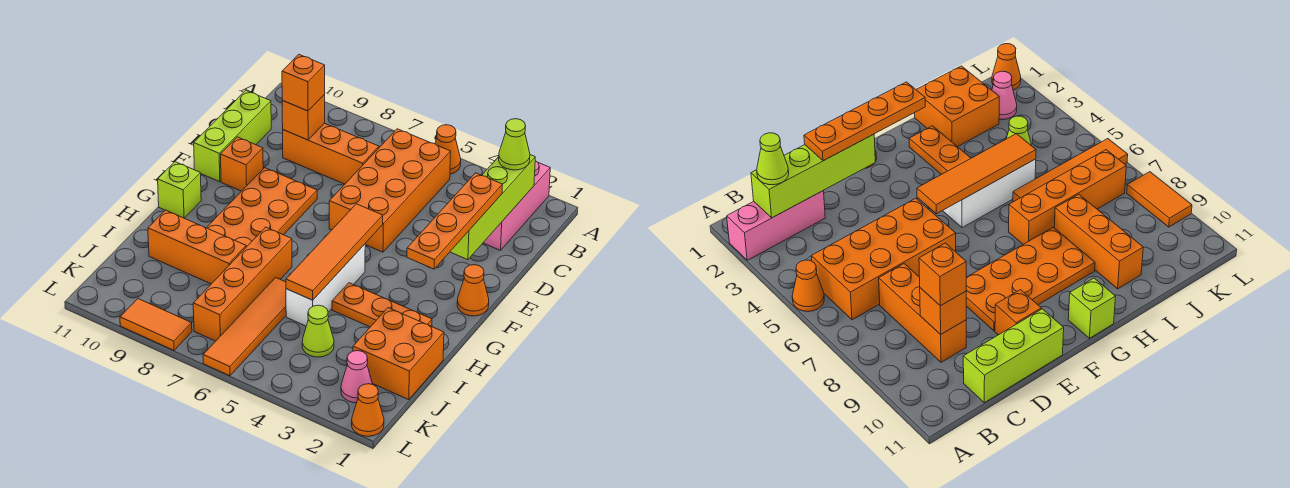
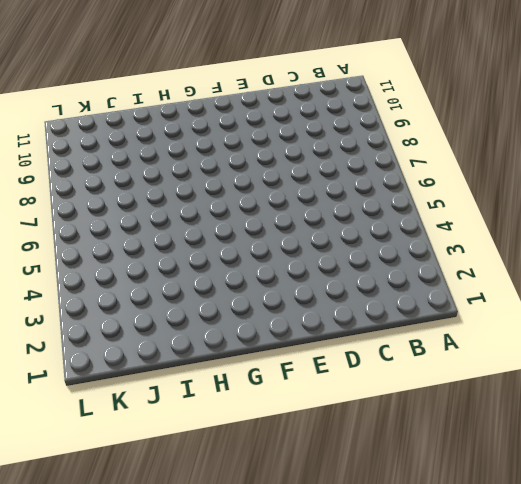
none -> pink brick A2:C2 level 1
none -> orange cone A5 level 1
none -> orange brick B5:E6 level 1

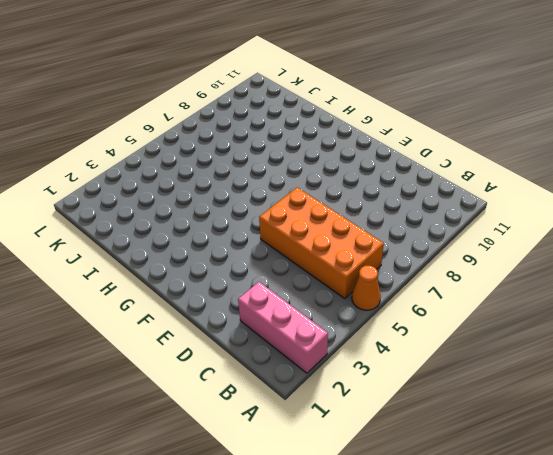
none -> orange brick C7:C9 level 1
none -> lime brick C11:E11 level 1
none -> orange plate E8:H9 level 1

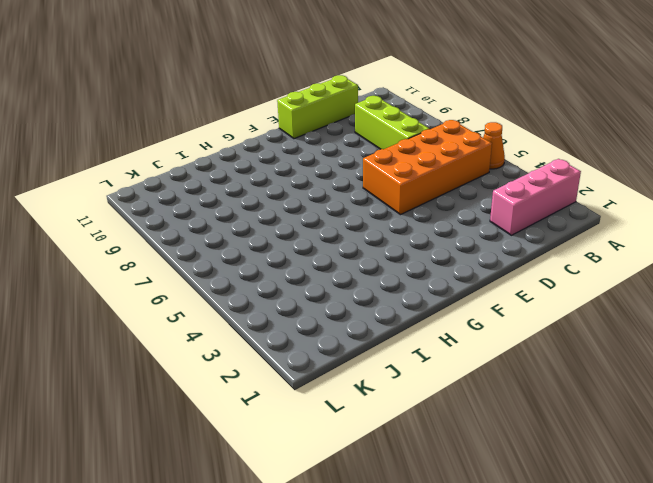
lime brick C7:C9 level 1 -> orange brick C7:C9 level 1
none -> orange plate E8:H9 level 1
none -> orange brick E10 level 1
none -> orange cone F1 level 1

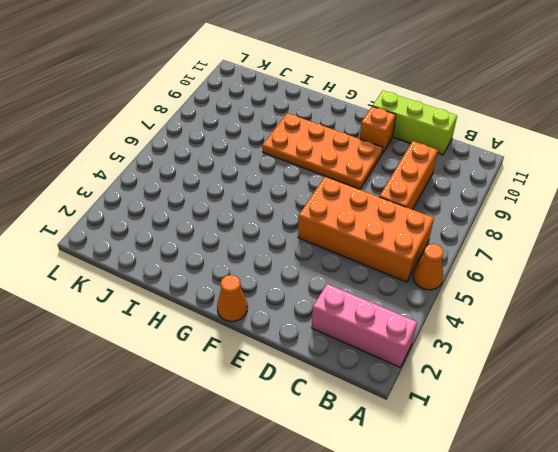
none -> white brick G5:I5 level 1
none -> lime brick G11 level 1
none -> orange plate H2:H4 level 1

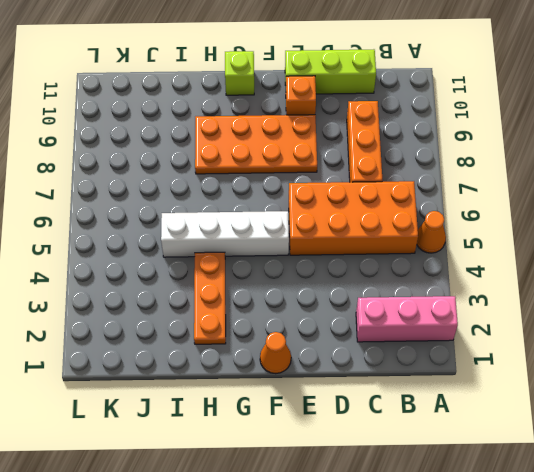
white brick F5:I5 level 1 -> white brick G5:I5 level 1
none -> orange brick H7:K7 level 1
none -> orange brick I1:J2 level 1
none -> orange tile I6:L6 level 1

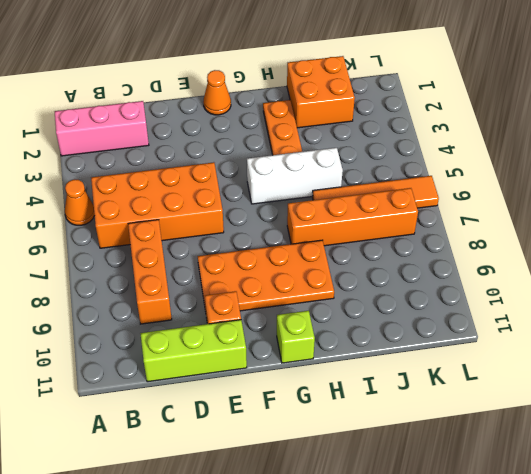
none -> orange brick I8:I10 level 1
none -> lime cone J4 level 1
none -> pink cone K2 level 1

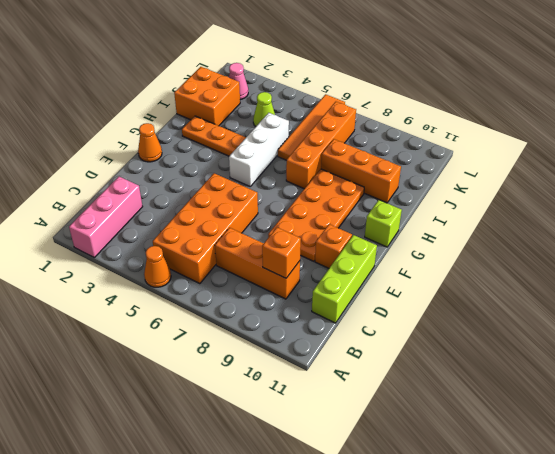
none -> orange cone L1 level 1
none -> orange tile L8:L9 level 1
none -> lime brick B2:E2 level 2

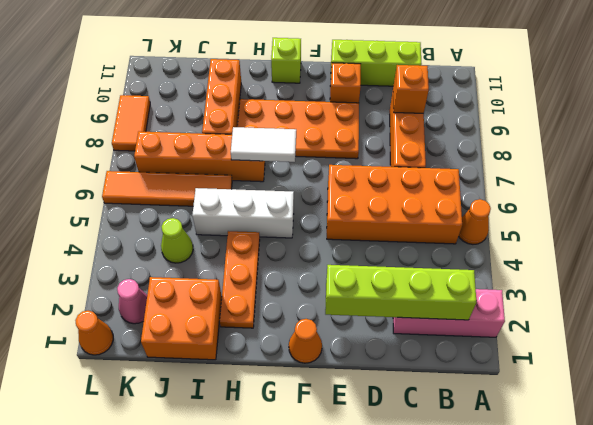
white tile G7:H7 level 2 -> none
none -> orange tile F5:I5 level 2
none -> lime cone B2 level 3
none -> orange brick C9 level 3

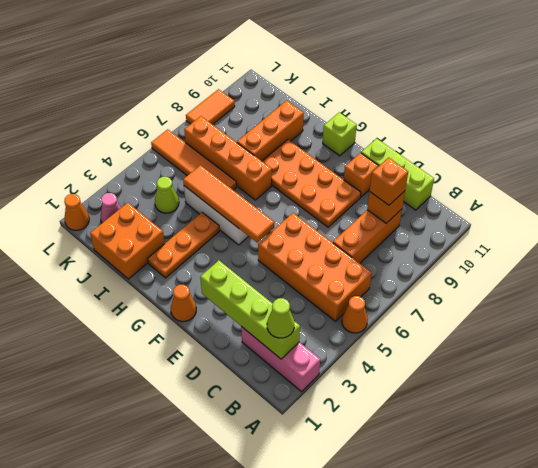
none -> orange plate D2:G2 level 3

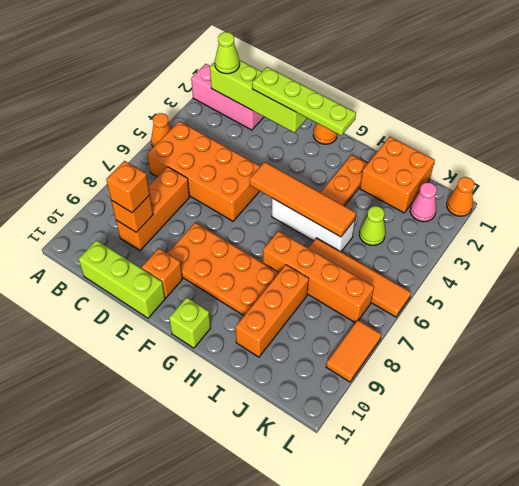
lime plate D2:G2 level 3 -> orange plate D2:G2 level 3

